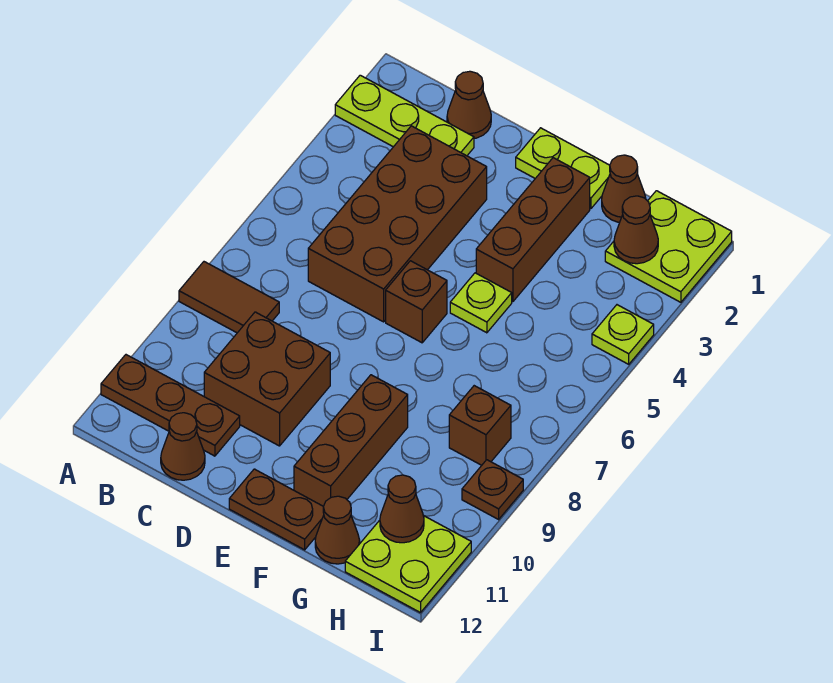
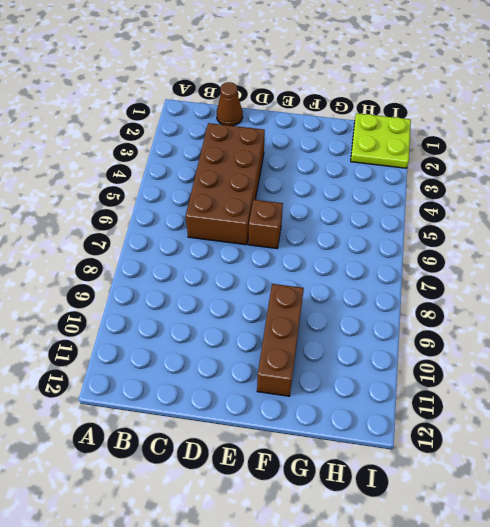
none -> lime plate A2:C2 level 1
none -> brown tile A8:B8 level 1
none -> brown plate A11:C11 level 1

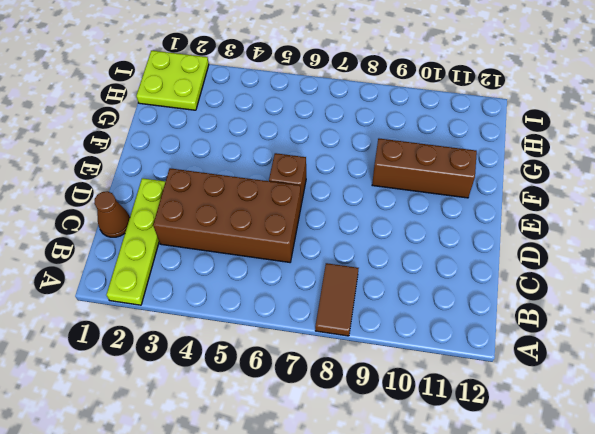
lime plate A2:D2 level 1 -> lime plate A2:C2 level 1
none -> brown plate A11:C11 level 1
none -> brown brick C9:D10 level 1
none -> brown cone C12 level 1

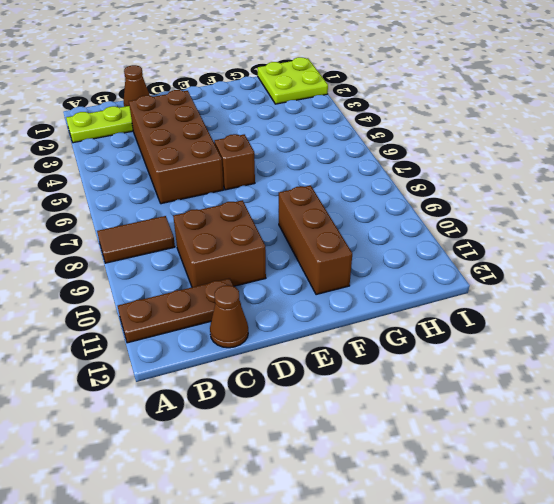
none -> lime plate E1:F1 level 1
none -> brown plate E12:F12 level 1
none -> brown brick F2:F4 level 1

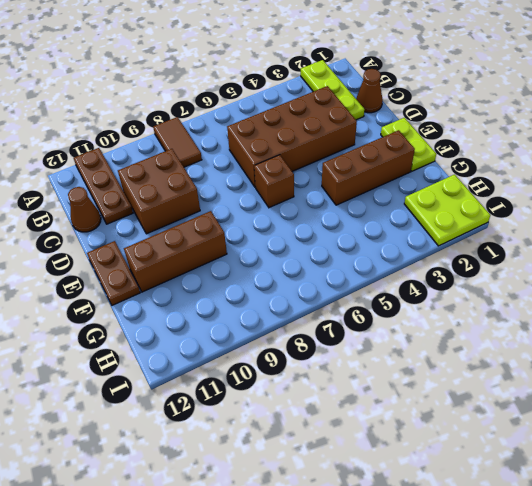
none -> lime plate F5 level 1
none -> brown cone G1 level 1
none -> brown cone G12 level 1

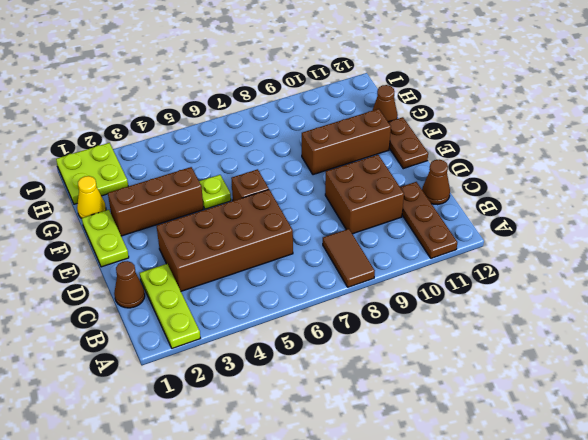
yellow cone G1 level 1 -> brown cone G1 level 1
none -> brown brick H8 level 1
none -> lime plate H11:I12 level 1
none -> lime plate I4 level 1

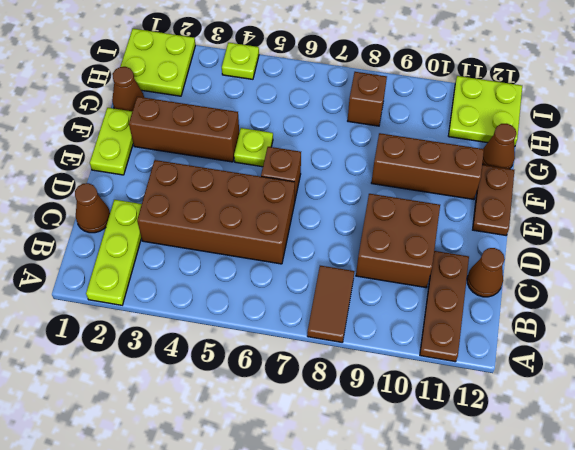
none -> brown plate I9 level 1
none -> brown cone H2 level 2
none -> brown cone H11 level 2

